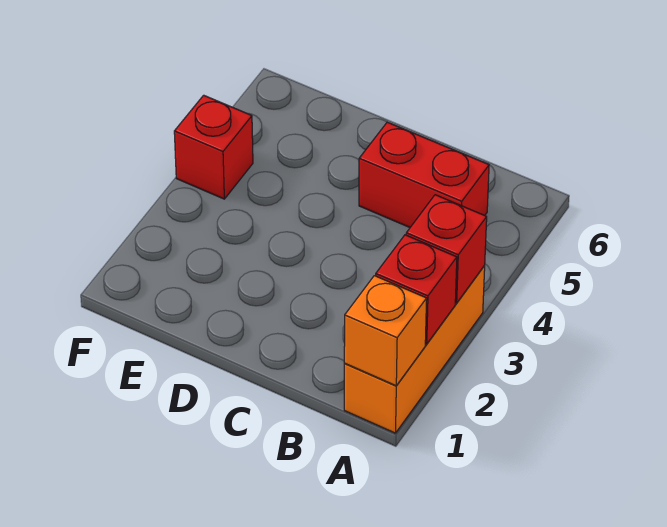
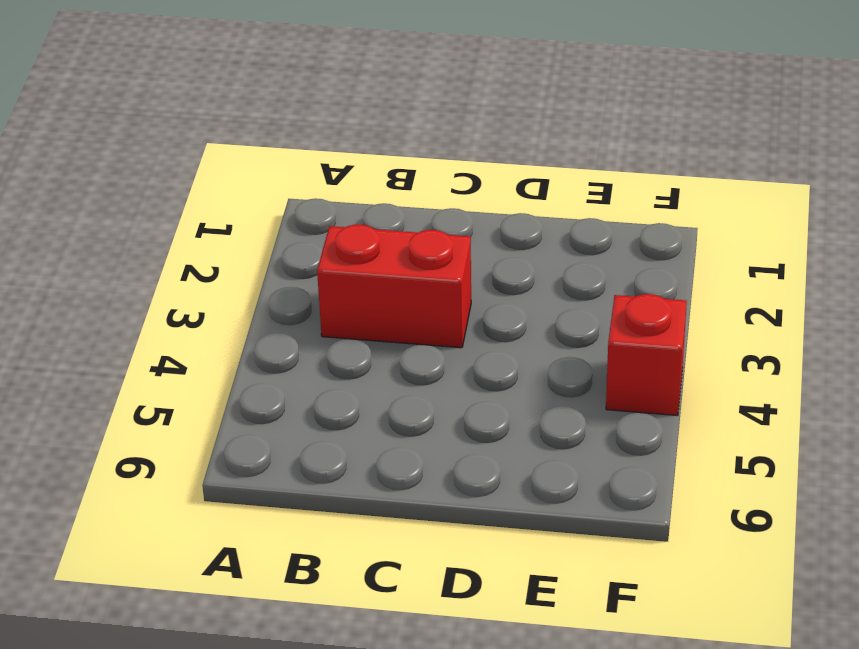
red brick B3:C3 level 1 -> red brick B5:C5 level 1
none -> orange brick A1:A3 level 1
none -> orange brick A1 level 2

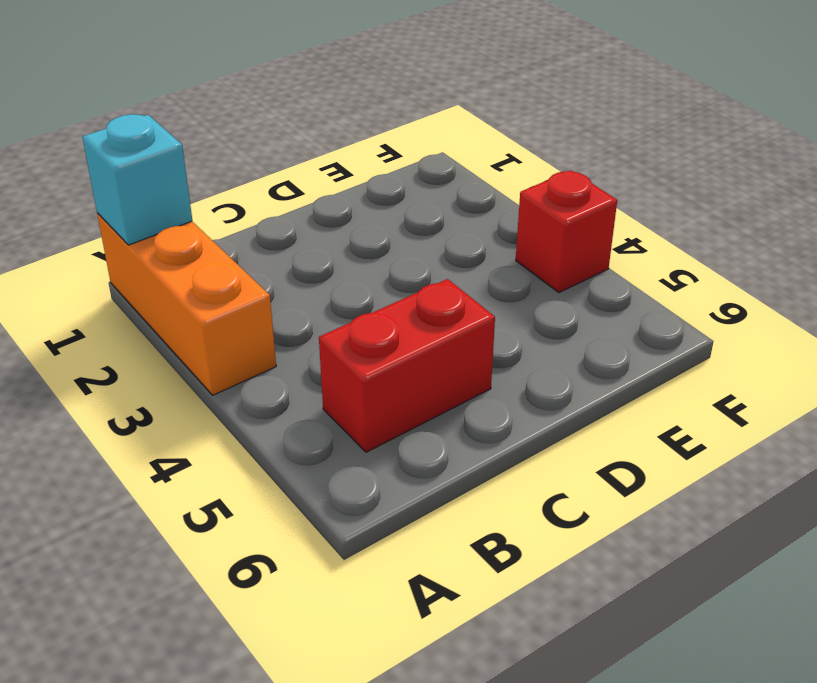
cyan brick A1 level 2 -> orange brick A1 level 2
none -> red brick A2 level 2
none -> red brick A3 level 2

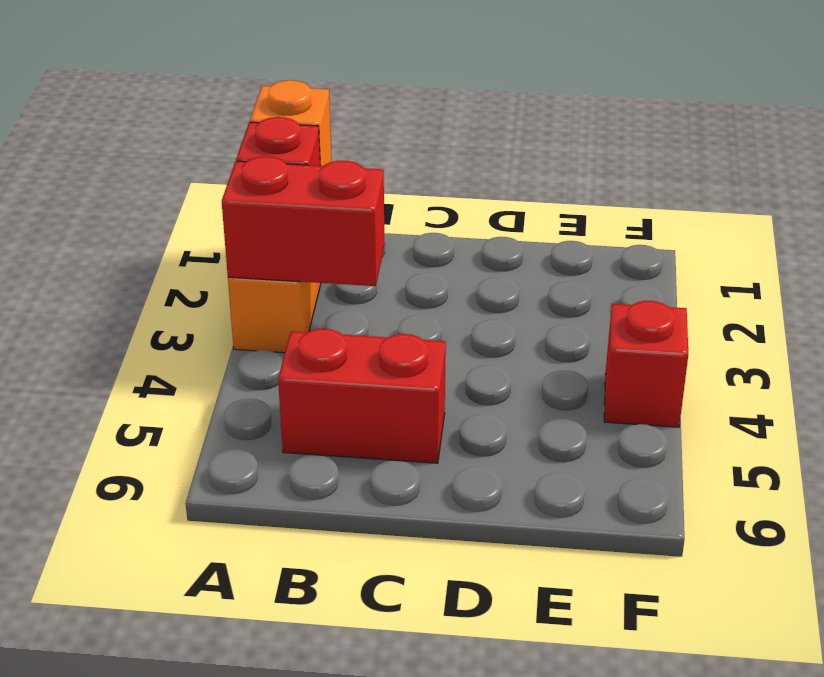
red brick A3:B3 level 2 -> red brick A3 level 2

